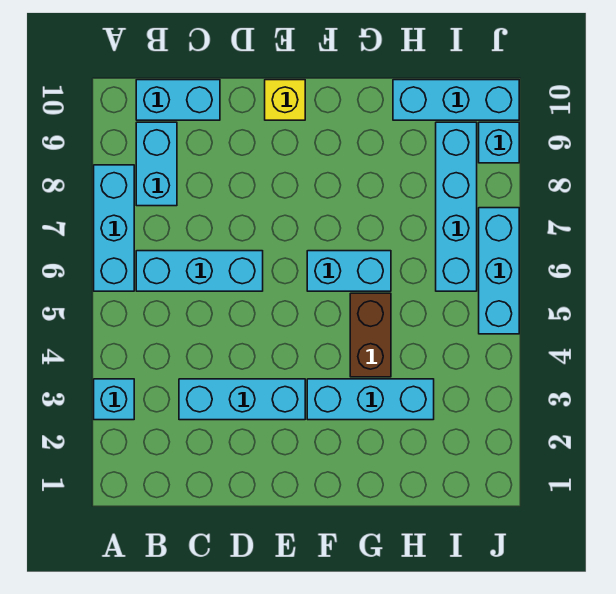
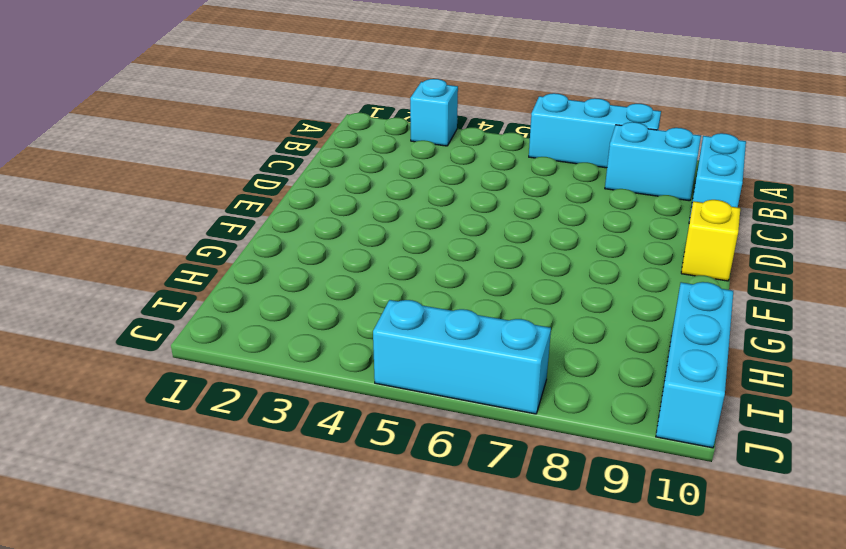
none -> cyan brick B6:D6 level 1
none -> cyan brick C3:E3 level 1
none -> cyan brick F3:H3 level 1

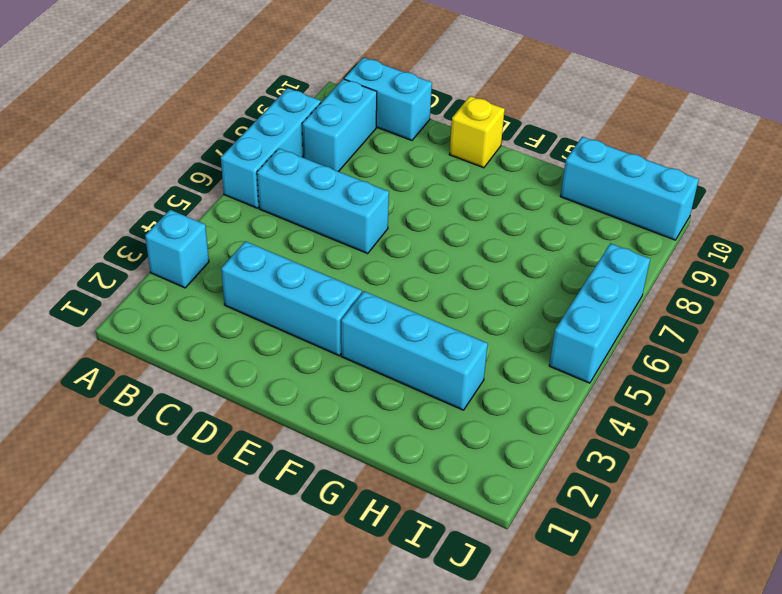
none -> cyan brick F6:G6 level 1
none -> brown brick G4:G5 level 1
none -> cyan brick I6:I9 level 1

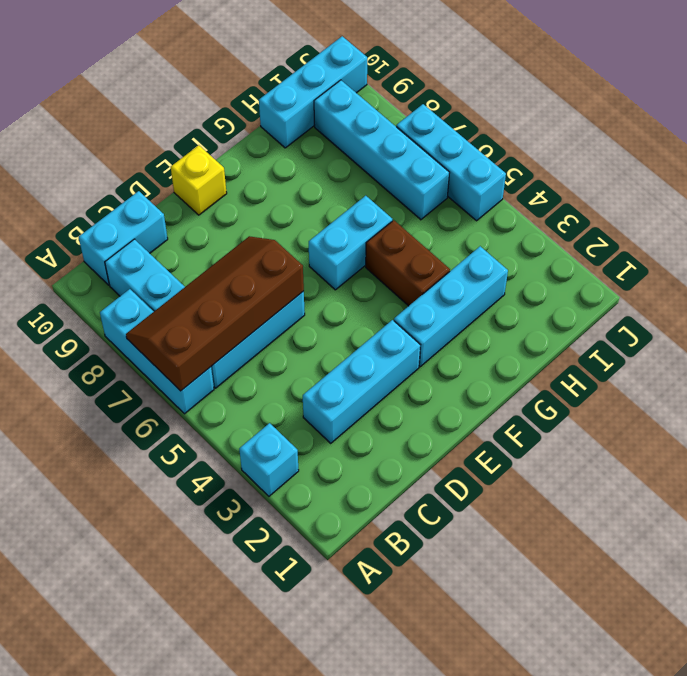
brown slope A6:D7 level 2 top 6 -> none
none -> cyan brick J9 level 1

